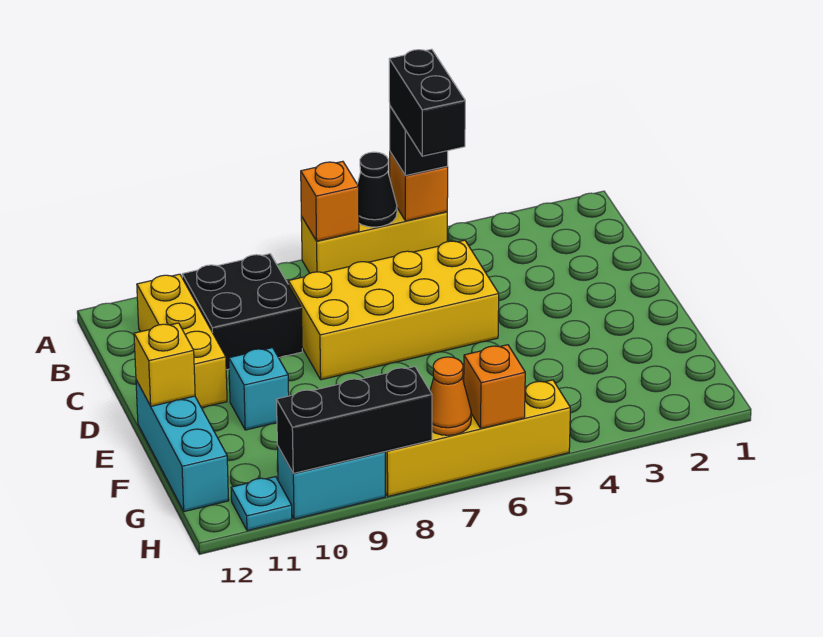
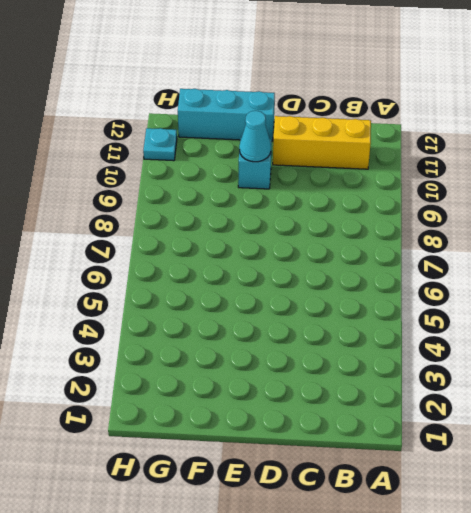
cyan cone E10 level 2 -> none
none -> yellow brick A5:A7 level 1
none -> black brick B9:C10 level 1
none -> yellow brick C5:D8 level 1

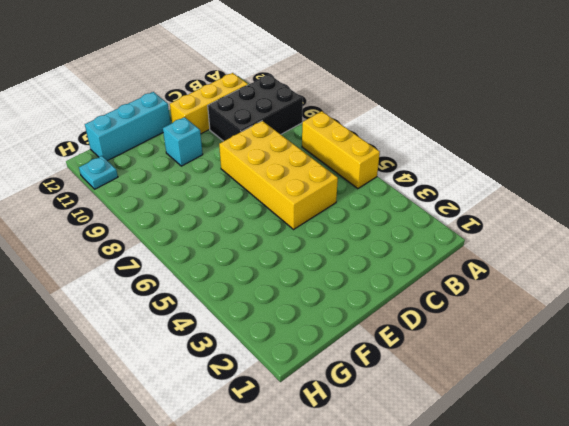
black brick A9:C10 level 1 -> black brick B9:C10 level 1
none -> yellow brick H5:H8 level 1
none -> cyan brick H9:H10 level 1
none -> orange brick A5 level 2

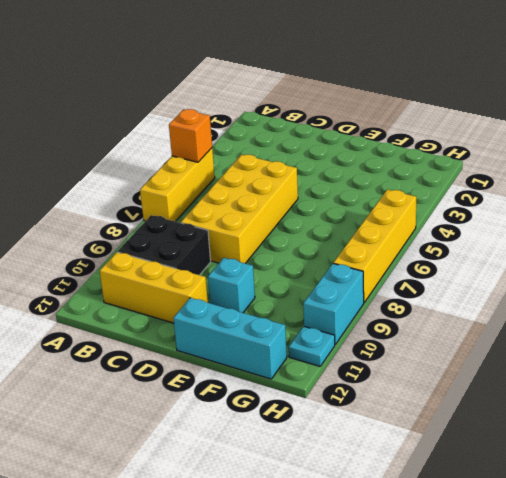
none -> black cone A6 level 2
none -> orange brick A7 level 2
none -> yellow brick E12 level 2

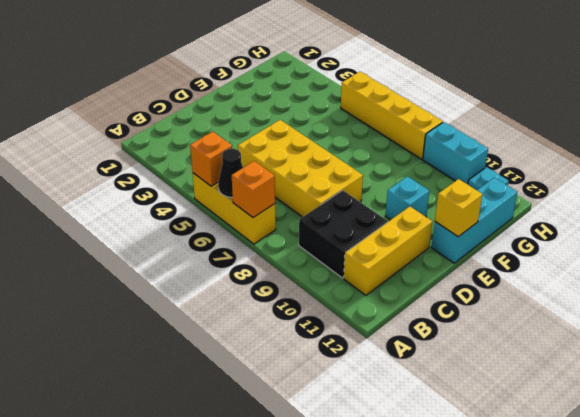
none -> orange brick H6 level 2
none -> orange cone H7 level 2
none -> black brick H8:H10 level 2

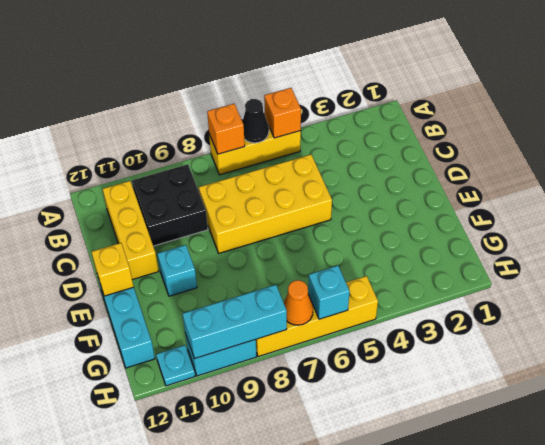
cyan brick H6 level 2 -> orange brick H6 level 2
cyan brick H8:H10 level 2 -> black brick H8:H10 level 2
none -> black brick A5 level 3
none -> black brick A5:B5 level 4

